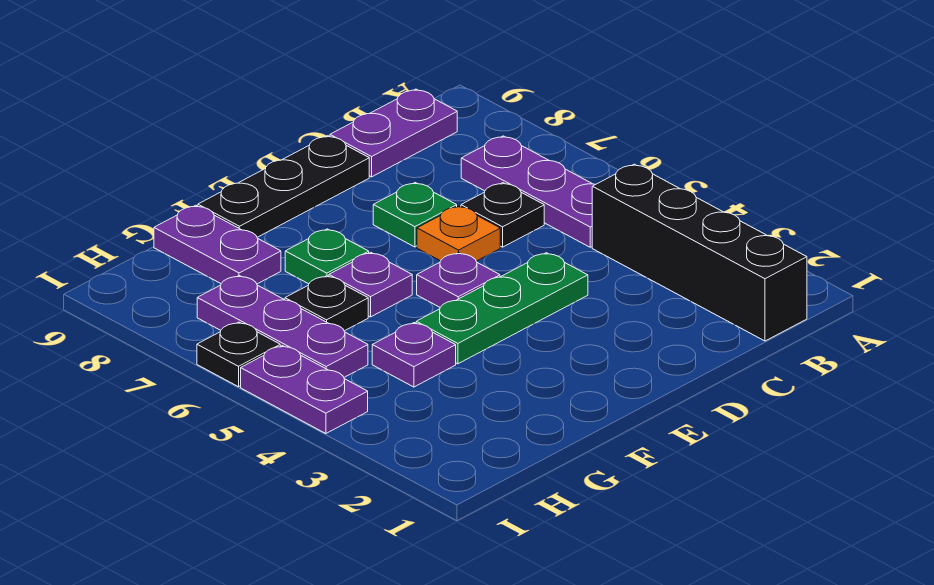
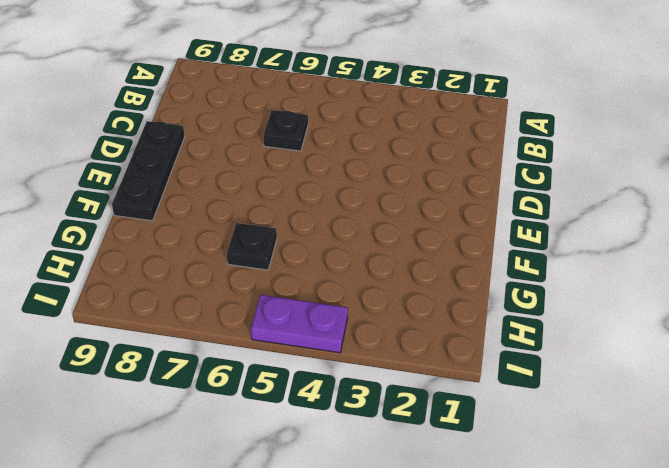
none -> black brick B1:B4 level 1
none -> purple plate B5:B7 level 1
none -> purple plate B9:C9 level 1

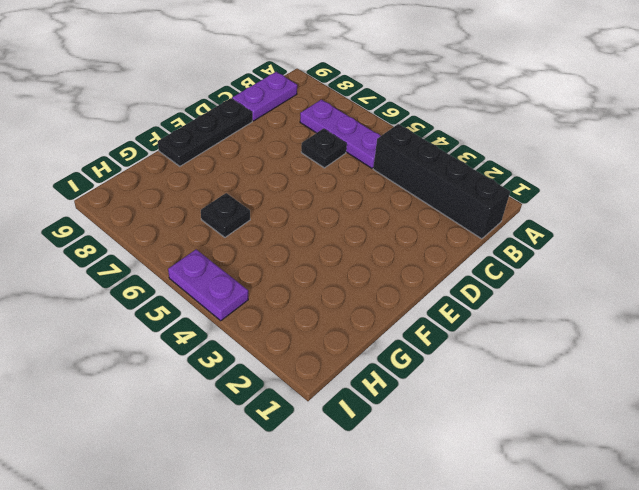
none -> green plate D4:F4 level 1
none -> orange plate D6 level 1
none -> green plate D7 level 1

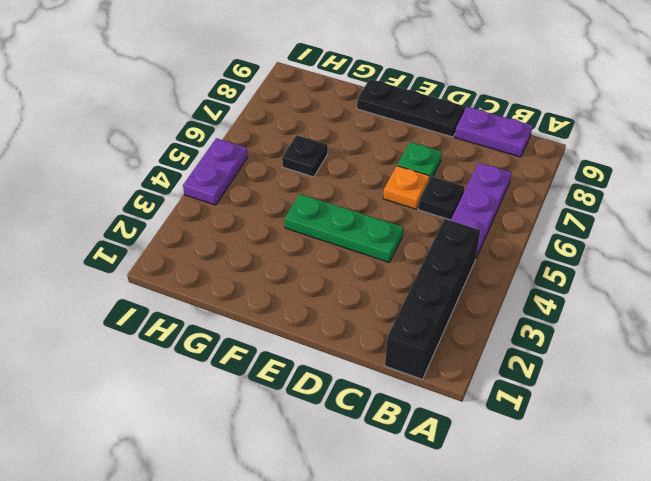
none -> purple plate E5 level 1
none -> purple plate F6 level 1
none -> green plate F7 level 1

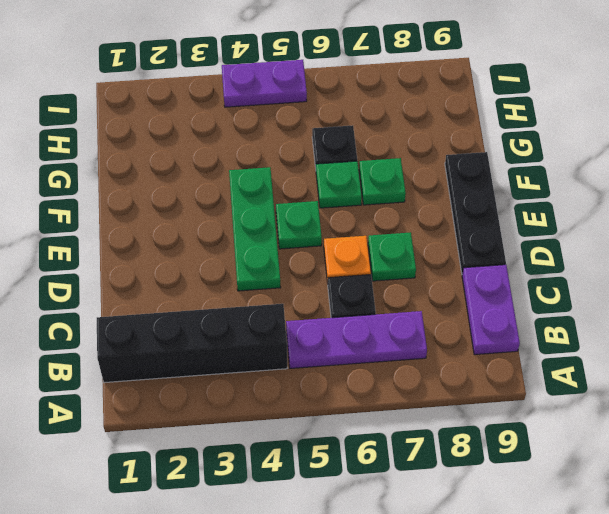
green plate E5 level 1 -> purple plate E5 level 1
green plate F6 level 1 -> purple plate F6 level 1
none -> purple plate G4 level 1
none -> purple plate G8:G9 level 1
none -> purple plate H5:H7 level 1

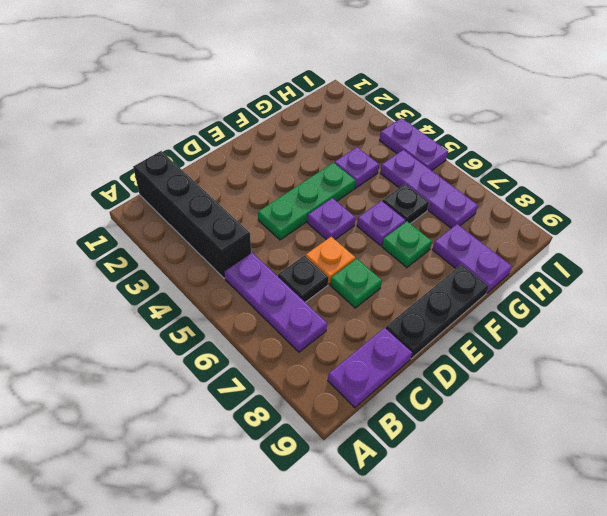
none -> black plate I6 level 1

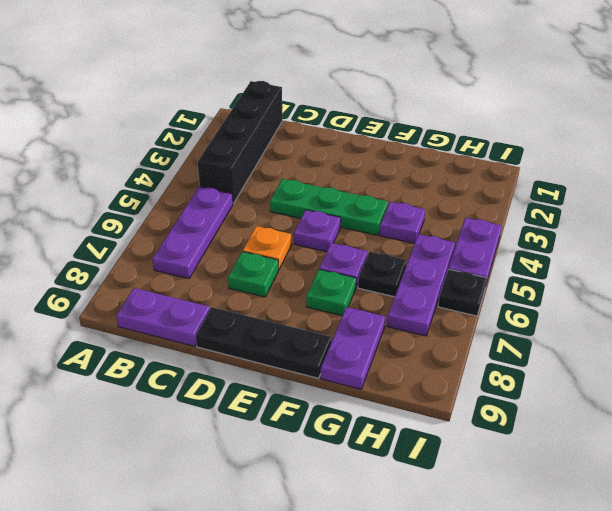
none -> black plate C6 level 1

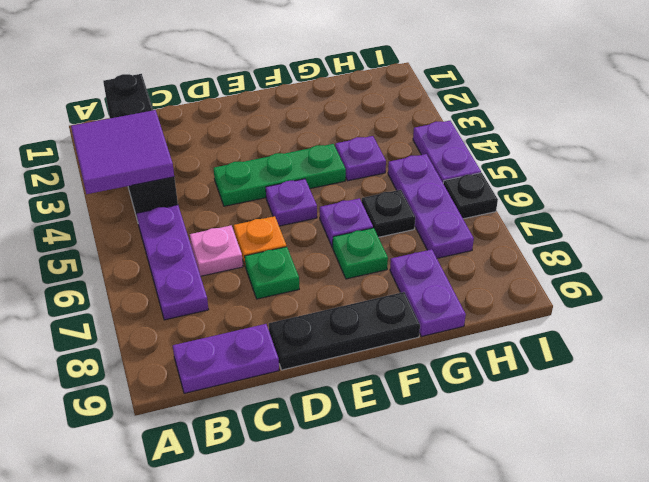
purple tile A3:B4 level 2 -> none
pink plate C6 level 1 -> black plate C6 level 1

